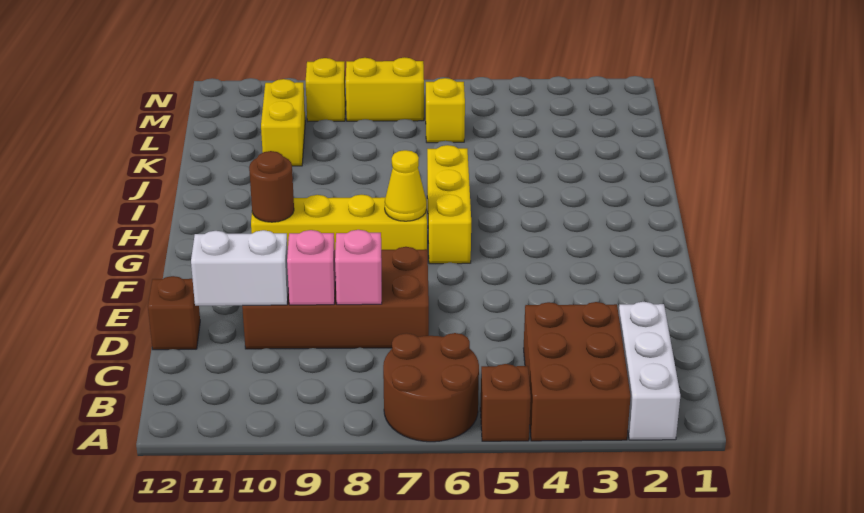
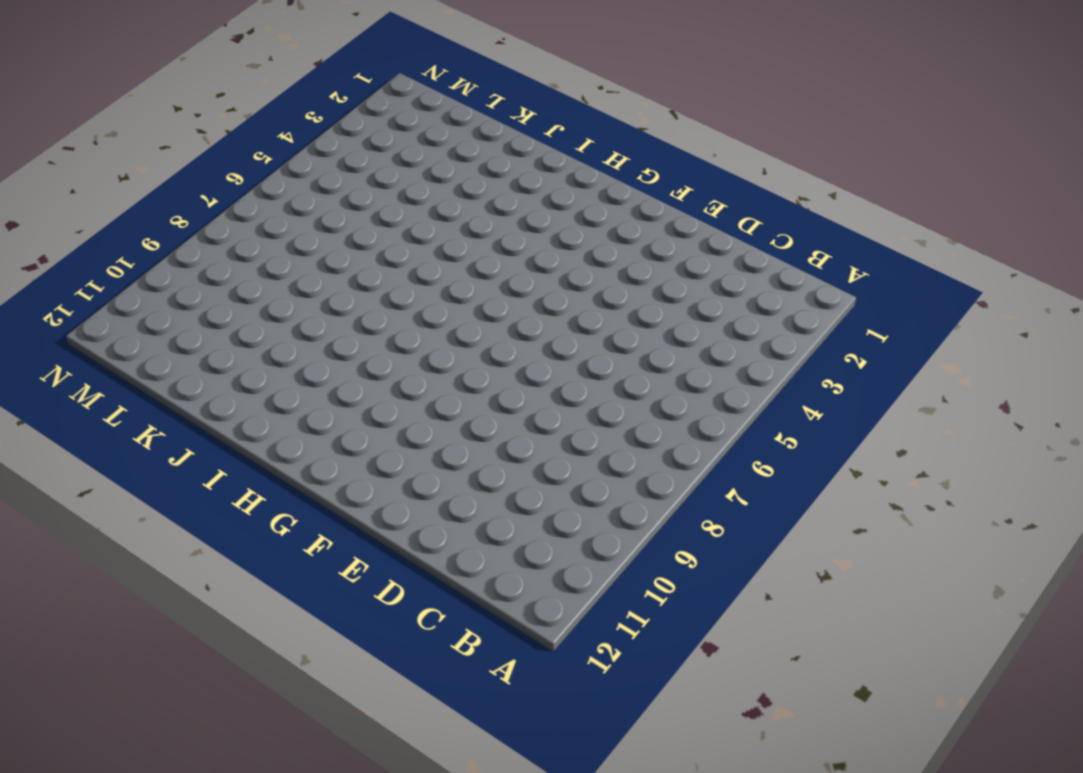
none -> white brick A2:C2 level 1
none -> brown brick A3:C4 level 1
none -> brown brick A5 level 1

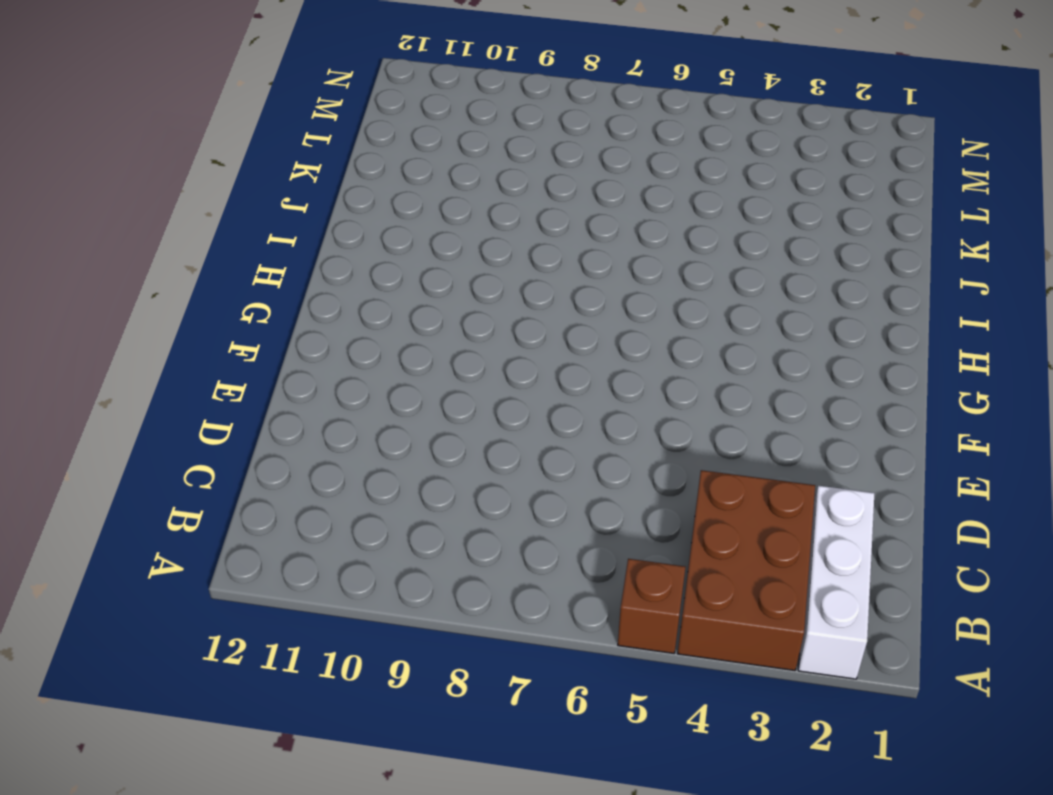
none -> brown round brick A6:B7 level 1
none -> brown brick D7:E10 level 1
none -> brown brick D12 level 1

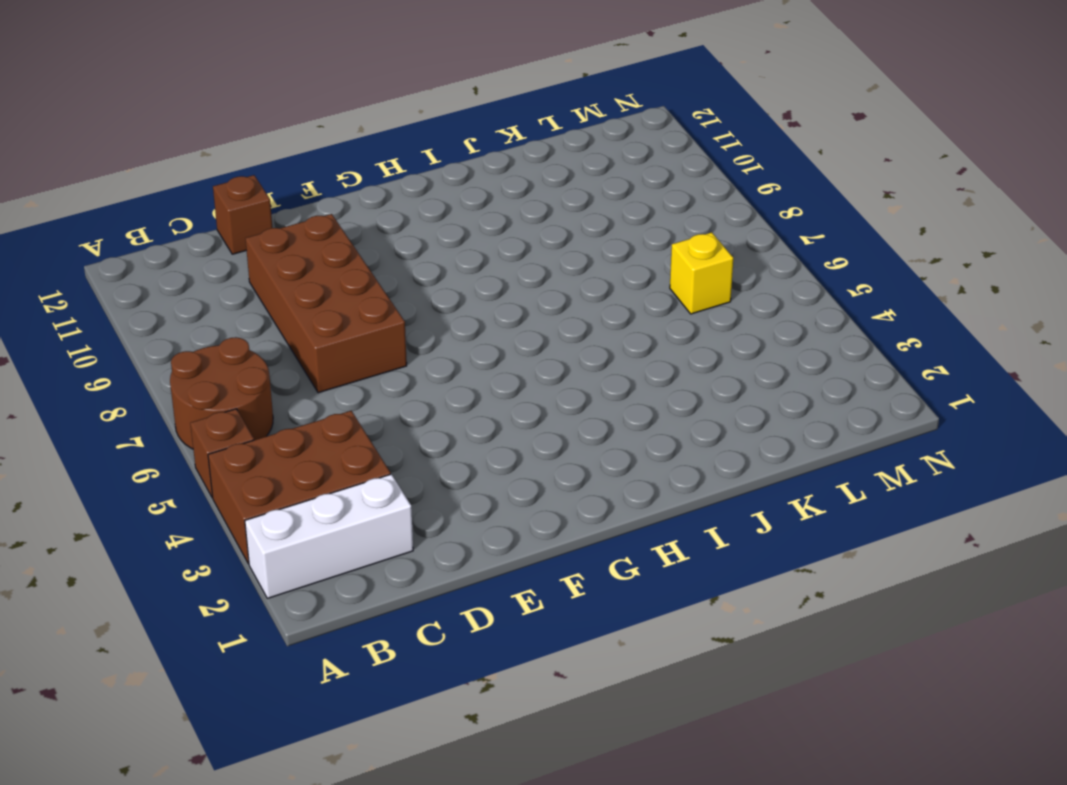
none -> yellow brick G6:I6 level 1
none -> yellow brick G7:G10 level 1
none -> yellow brick K10:L10 level 1

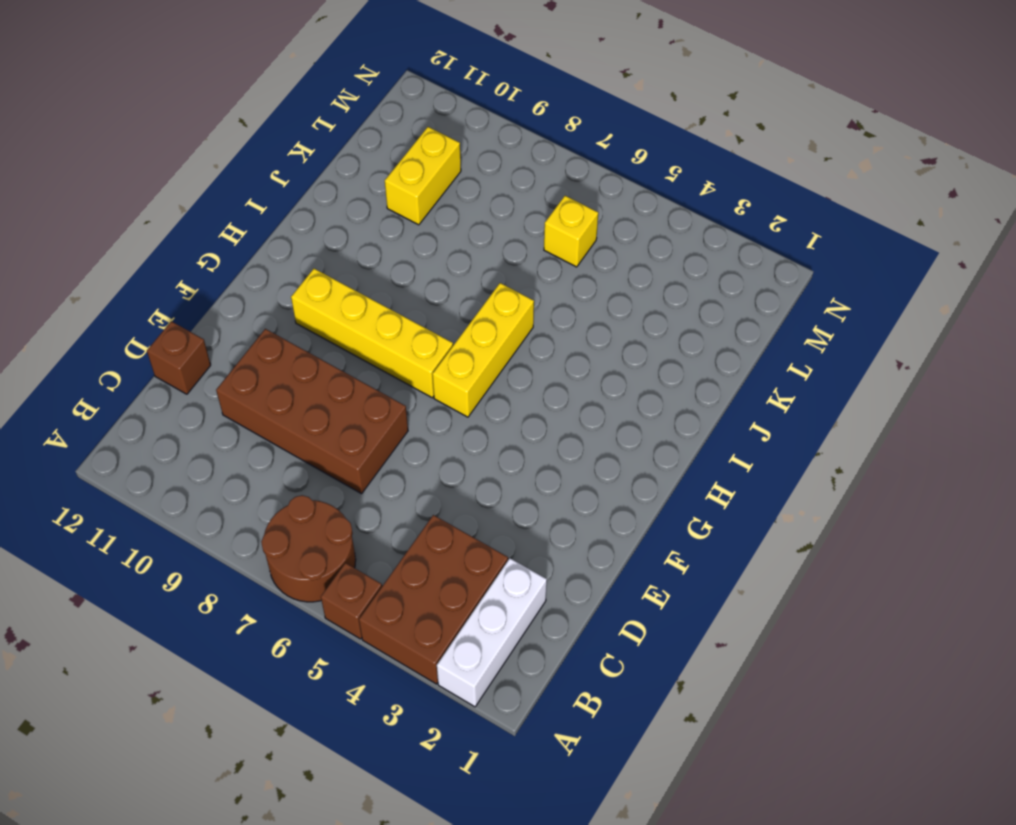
none -> yellow brick M7:M8 level 1
none -> yellow brick M9 level 1
none -> pink brick D8 level 2

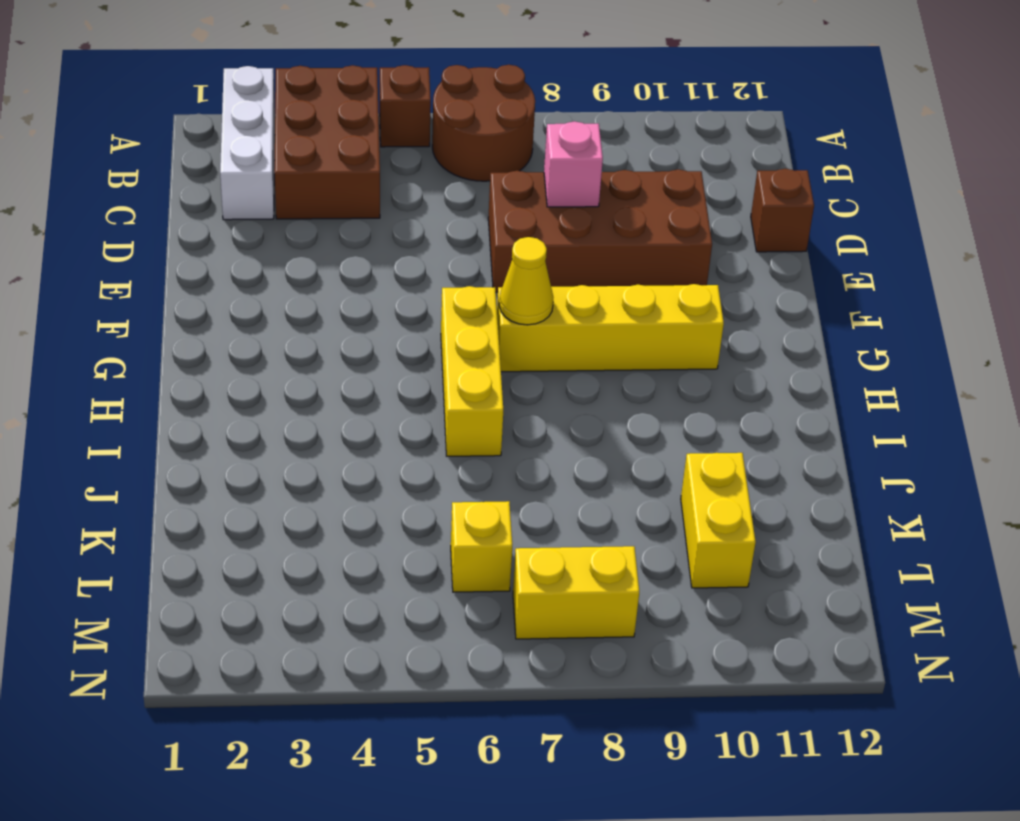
none -> yellow brick M9 level 1
none -> pink brick D9 level 2
none -> white brick D10:D11 level 2

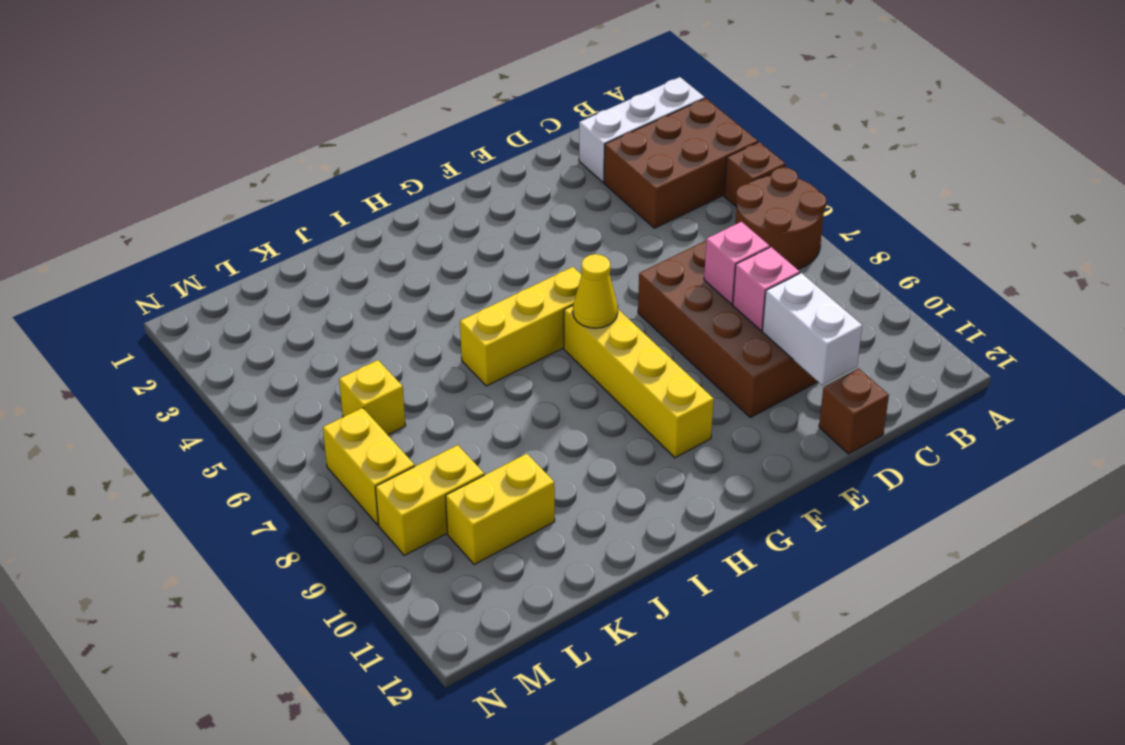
yellow brick L9:M9 level 1 -> yellow brick M9 level 1
none -> brown round brick G10 level 2

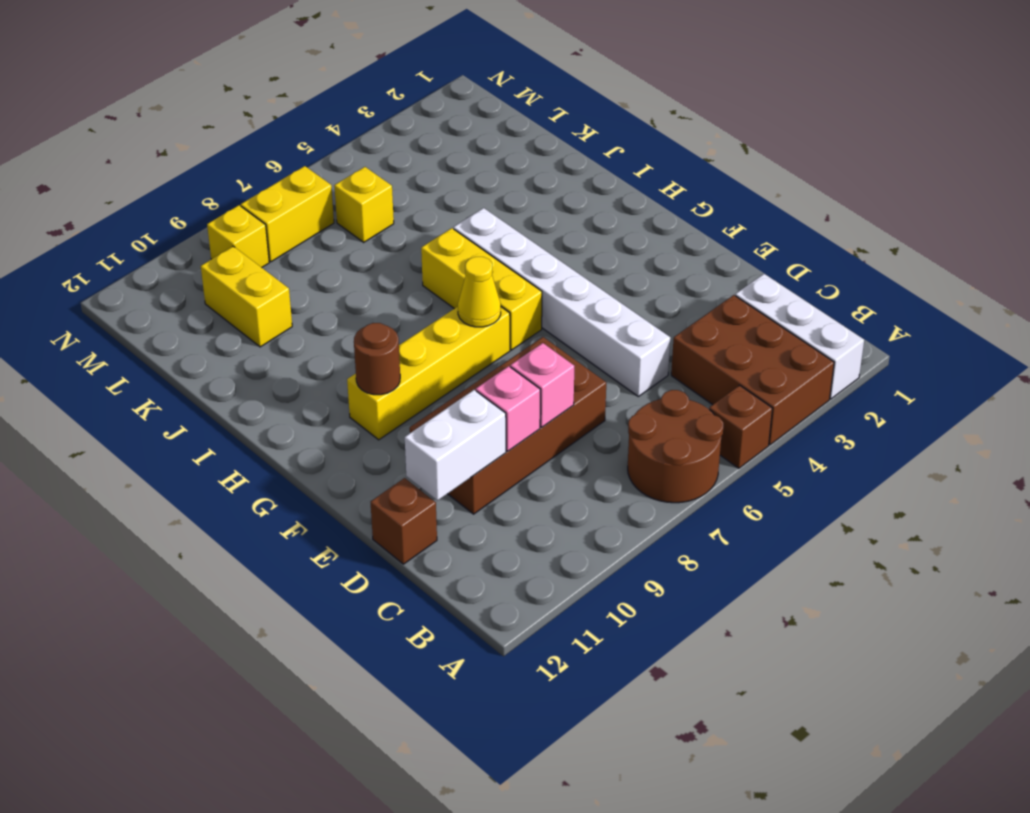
white brick D5:I5 level 1 -> none

